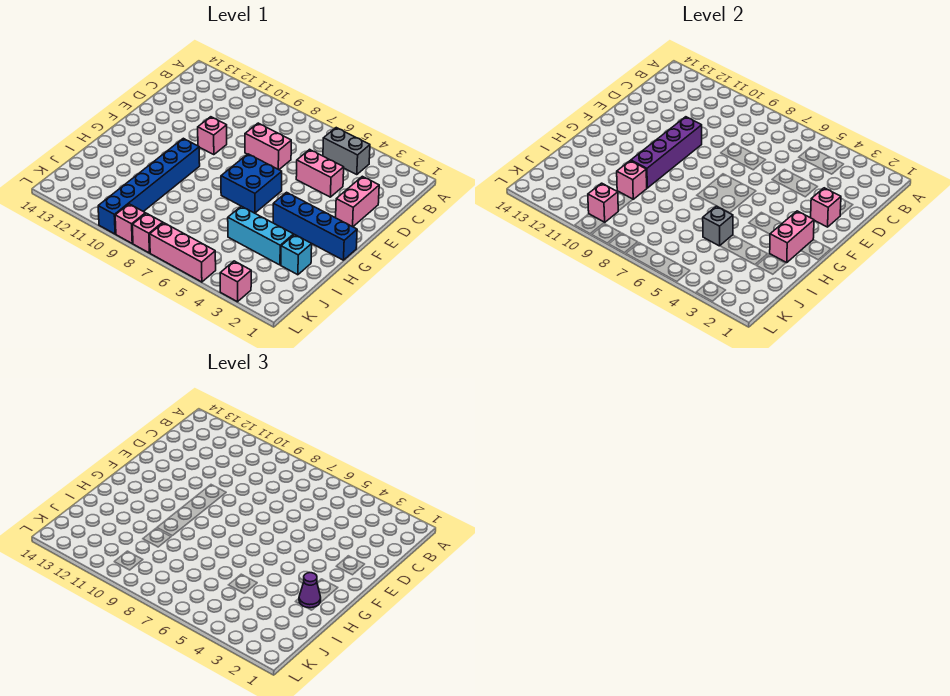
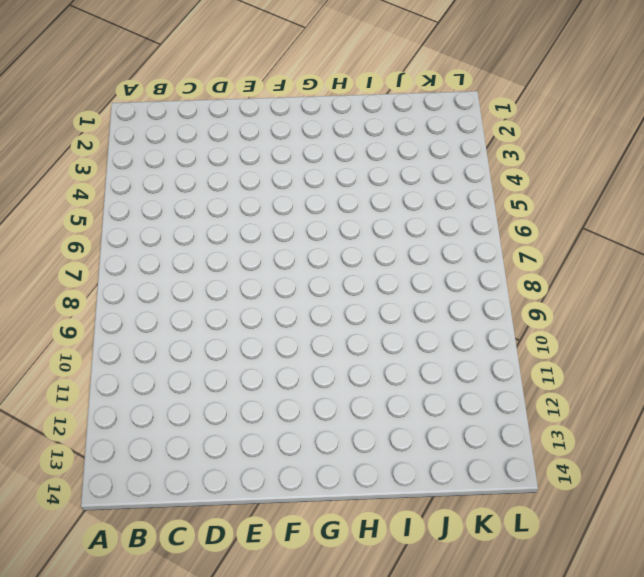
none -> grey brick B4:B5 level 1
none -> pink brick D2:E2 level 1
none -> pink brick D4:D5 level 1

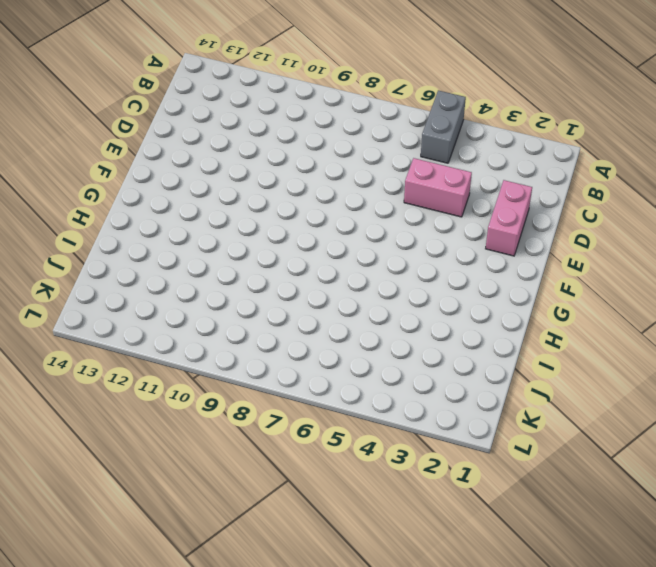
grey brick A5:B5 level 1 -> grey brick B4:B5 level 1
none -> pink brick D7:D8 level 1
none -> pink brick E10 level 1
none -> blue brick F6:G7 level 1

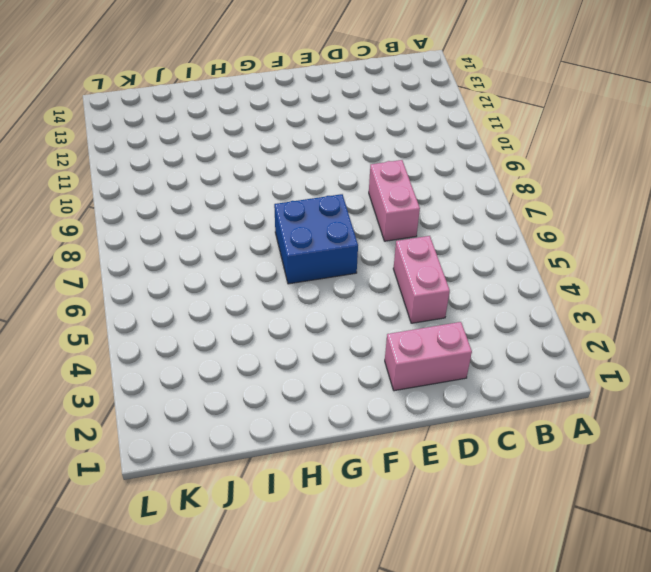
none -> grey brick B4:B5 level 1
none -> pink brick E10 level 1
none -> blue brick G1:G4 level 1

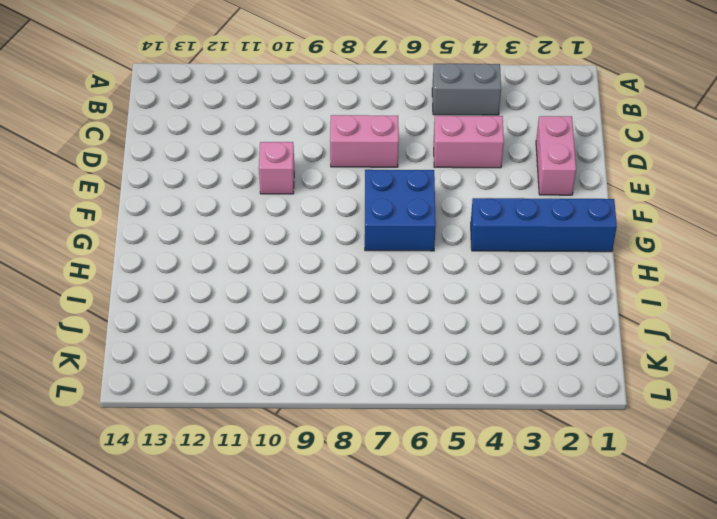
none -> blue brick G10:L10 level 1
none -> cyan brick I2 level 1
none -> cyan brick I3:I5 level 1

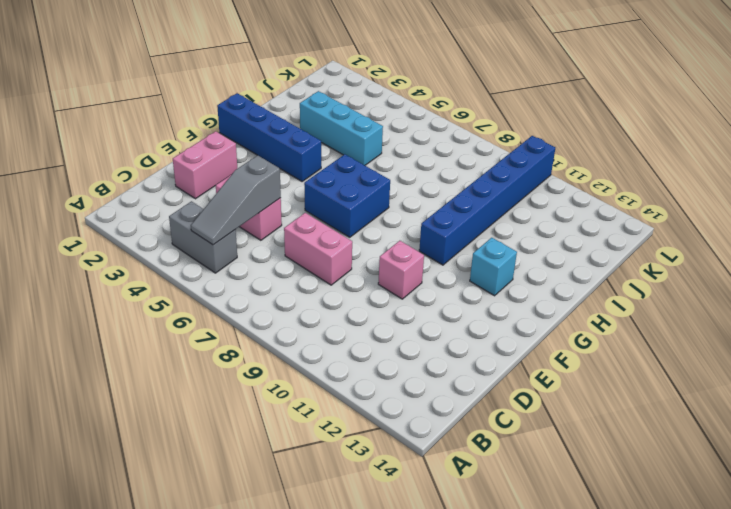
grey slope B5:D5 level 2 top D -> none
cyan brick G12 level 1 -> cyan brick I2 level 1
none -> pink brick L3 level 1
none -> pink brick L5:L7 level 1
none -> pink brick L8 level 1

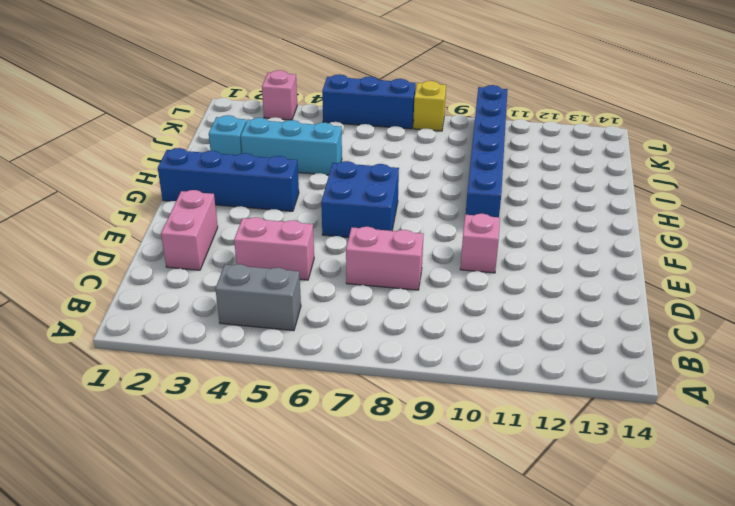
blue brick L5:L7 level 1 -> pink brick L5:L7 level 1
yellow brick L8 level 1 -> pink brick L8 level 1
none -> pink brick L9 level 1
none -> pink brick E2 level 2
none -> purple brick E10:H10 level 2

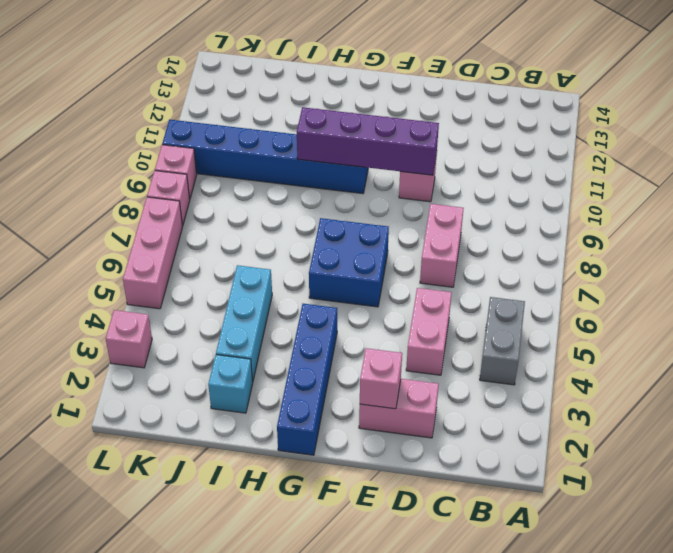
none -> pink brick G2:H2 level 2
none -> grey brick I5 level 2
none -> pink brick I10 level 2

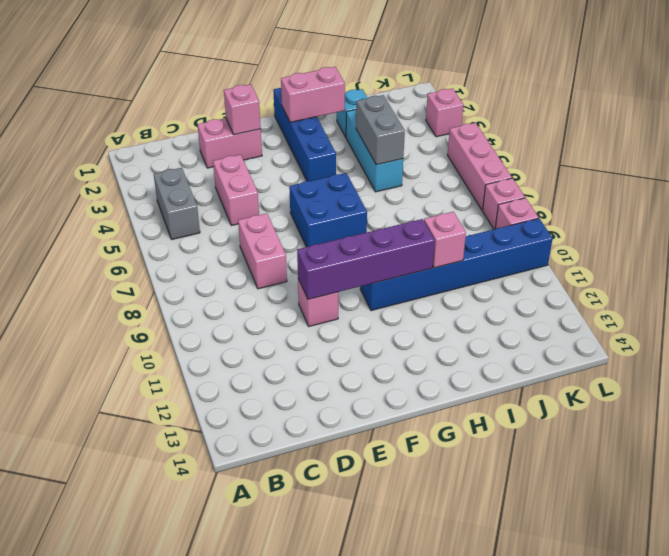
grey brick I4:I5 level 2 -> grey brick I5 level 2
none -> pink brick K10 level 2
none -> purple cone H2 level 3

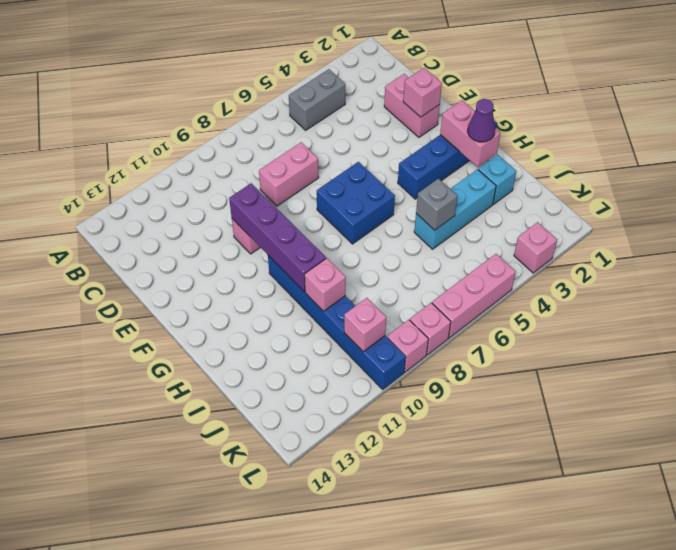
none -> pink brick D4:D5 level 1

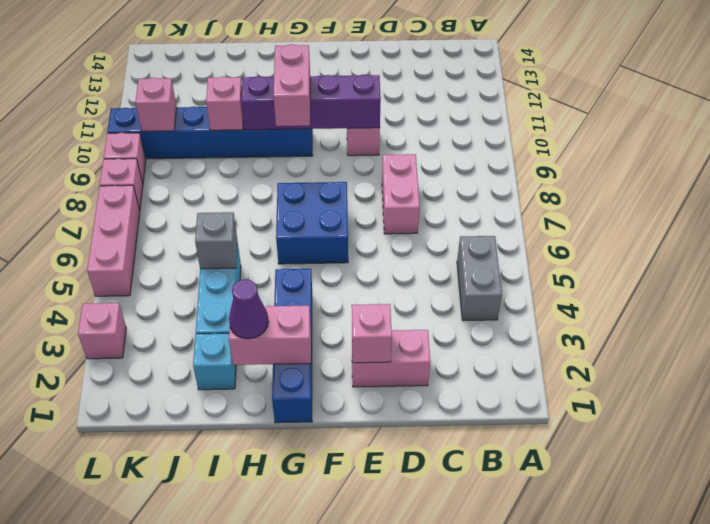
pink brick G9:G10 level 3 -> pink brick D4:D5 level 1

